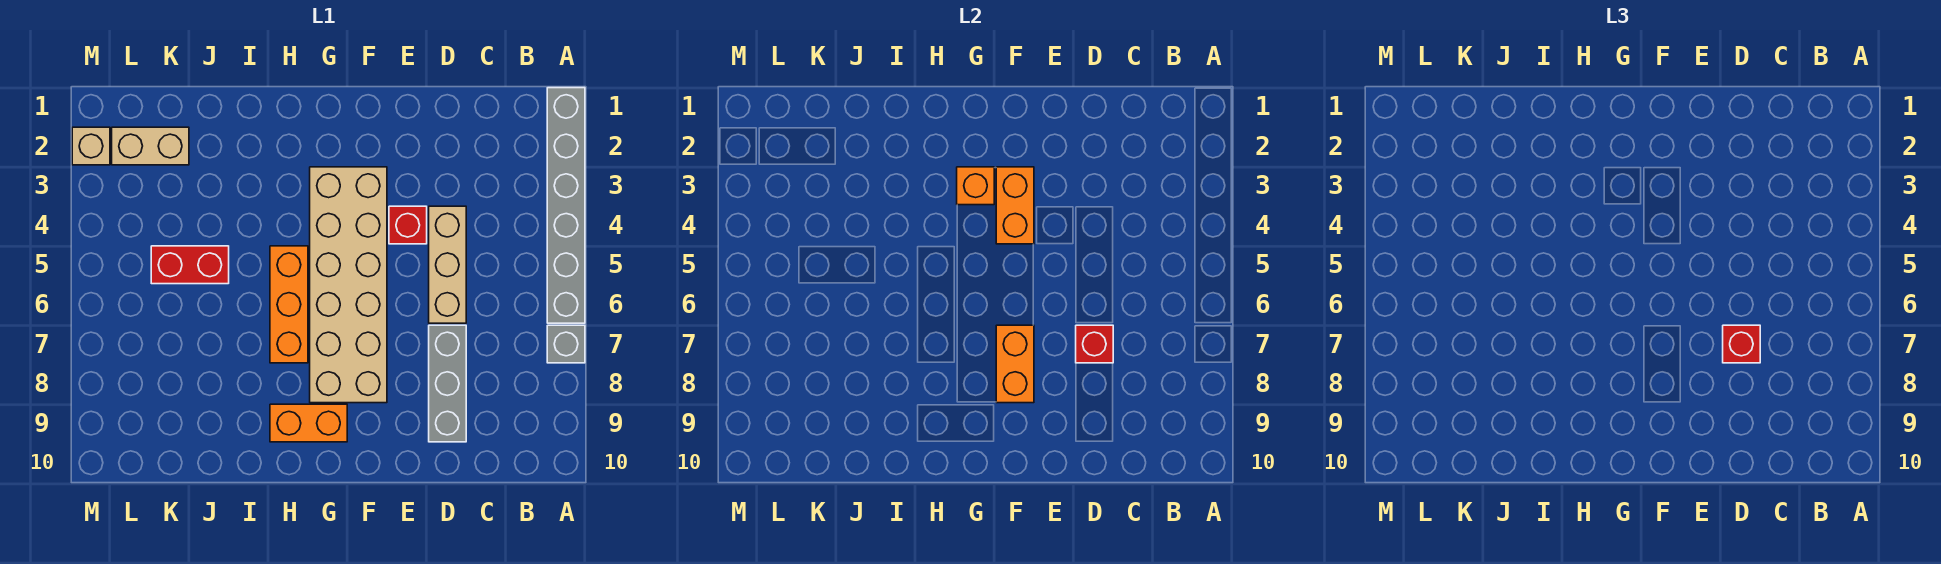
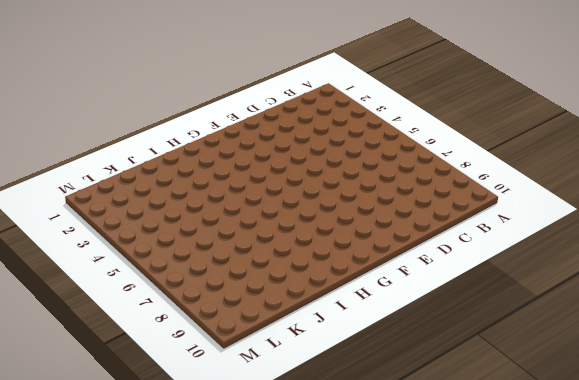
none -> grey brick A1:A6 level 1
none -> grey brick A7 level 1
none -> tan brick D4:D6 level 1

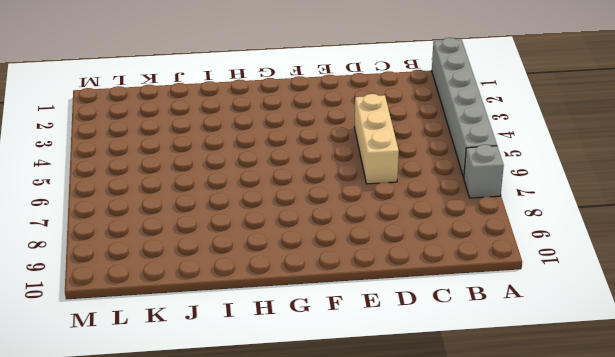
none -> grey brick D7:D9 level 1
none -> red brick E4 level 1
none -> tan brick F3:G8 level 1

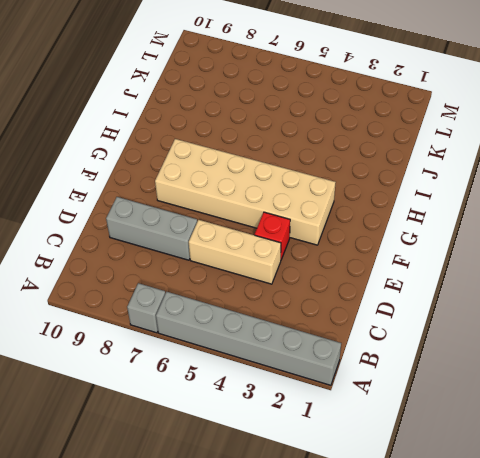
none -> orange brick G9:H9 level 1
none -> orange brick H5:H7 level 1
none -> red brick J5:K5 level 1

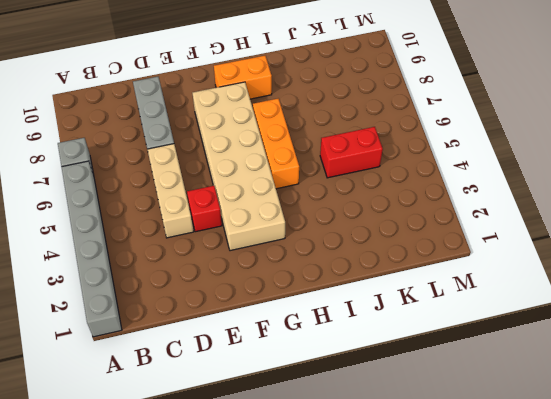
none -> tan brick K2:L2 level 1
none -> tan brick M2 level 1
none -> red brick D7 level 2

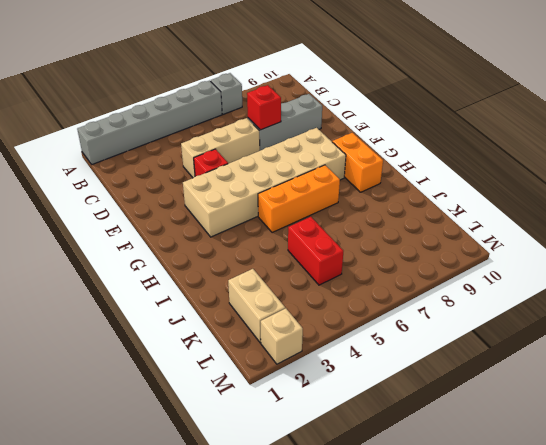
none -> orange brick F3:F4 level 2
none -> orange brick F7:F8 level 2
none -> orange brick G3 level 2

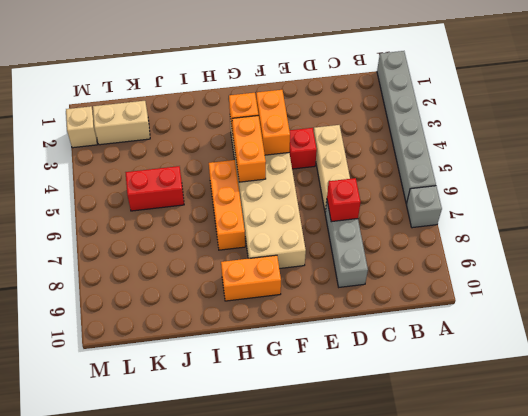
orange brick G4:G5 level 2 -> orange brick F7:F8 level 2
none -> red brick D7 level 3

